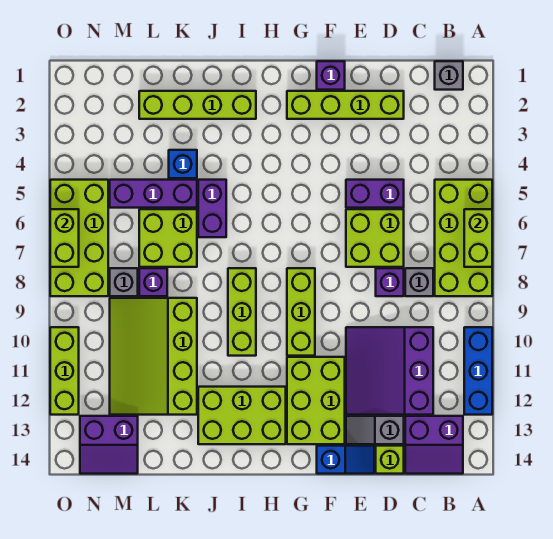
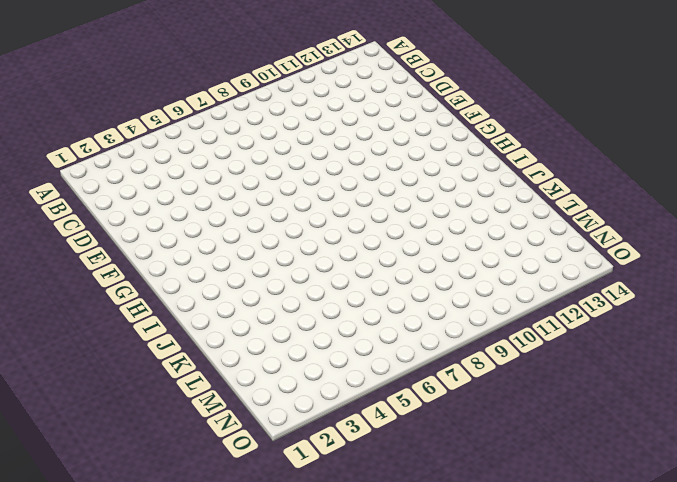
none -> lime brick A5:B8 level 1
none -> blue brick A10:A12 level 1
none -> grey brick B1 level 1
none -> purple slope B13:C14 level 1 top 13

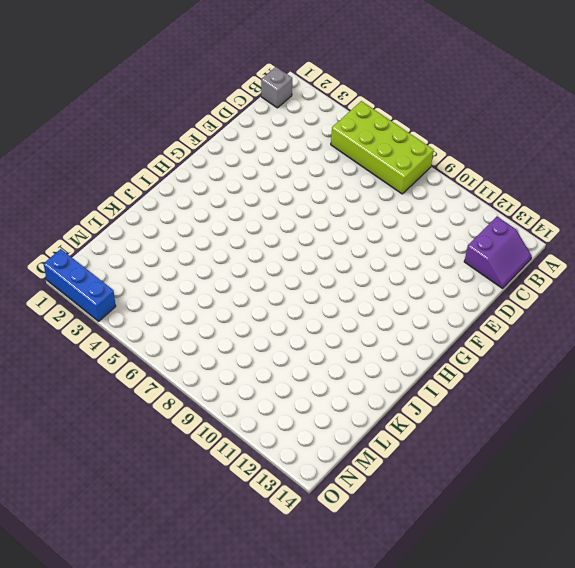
blue brick O1:O3 level 1 -> blue brick A10:A12 level 1
none -> grey brick C8 level 1
none -> purple slope C10:E12 level 1 top C
none -> lime brick D2:G2 level 1
none -> purple brick D5:E5 level 1

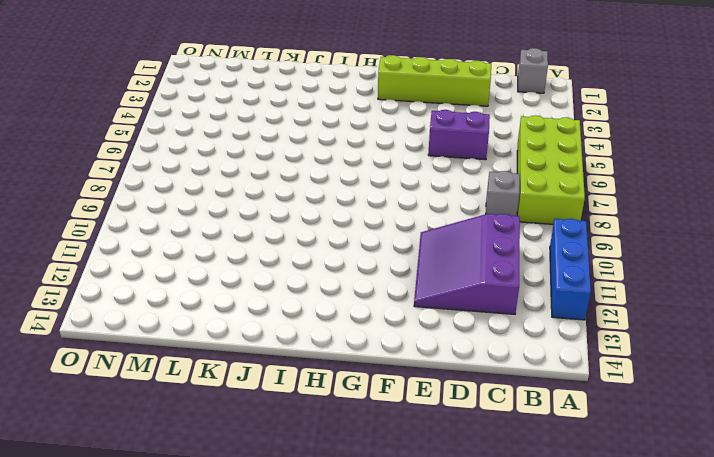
none -> purple slope B13:C14 level 1 top 13
none -> lime brick D6:E7 level 1
none -> purple brick D8 level 1
none -> grey slope D13:E13 level 1 top D

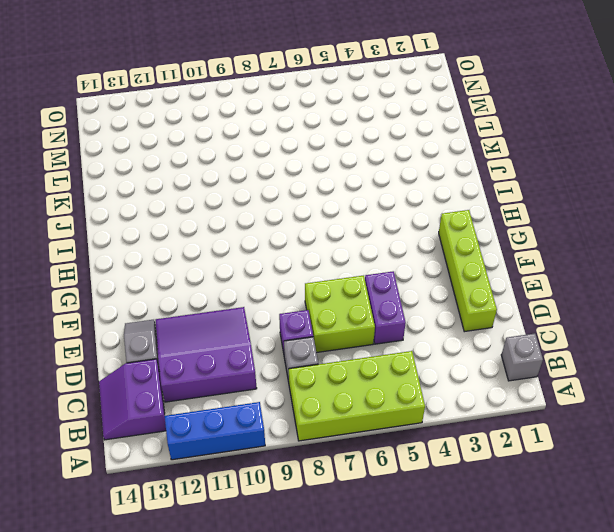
none -> lime brick D14 level 1
none -> blue slope E14:F14 level 1 top F
none -> purple brick F1 level 1
none -> lime brick F11:G13 level 1

